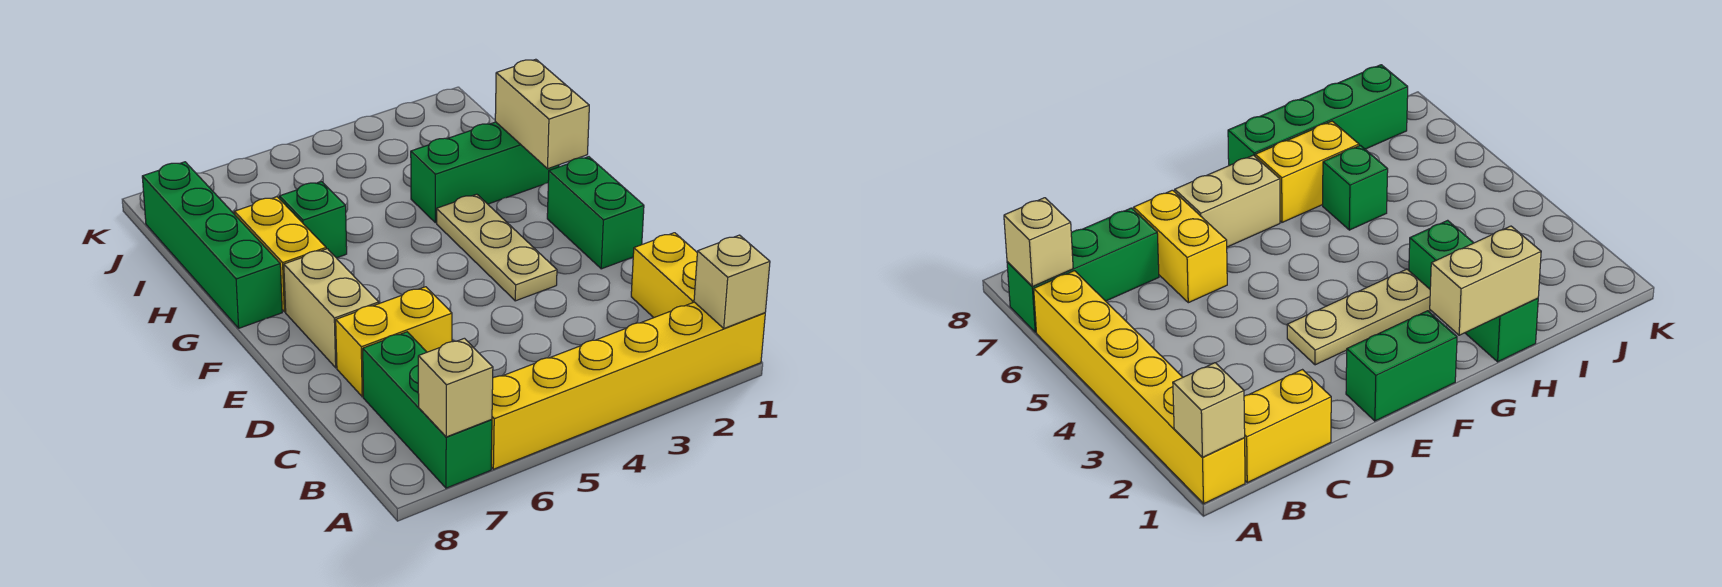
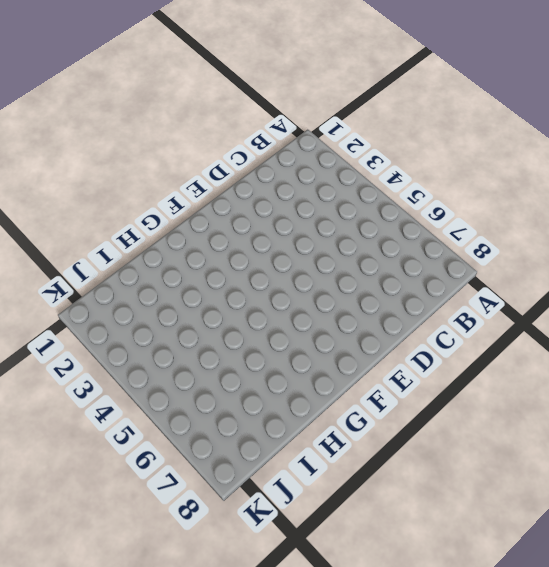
none -> yellow brick A1:A6 level 1
none -> green brick A7:C7 level 1
none -> yellow brick B1:C1 level 1

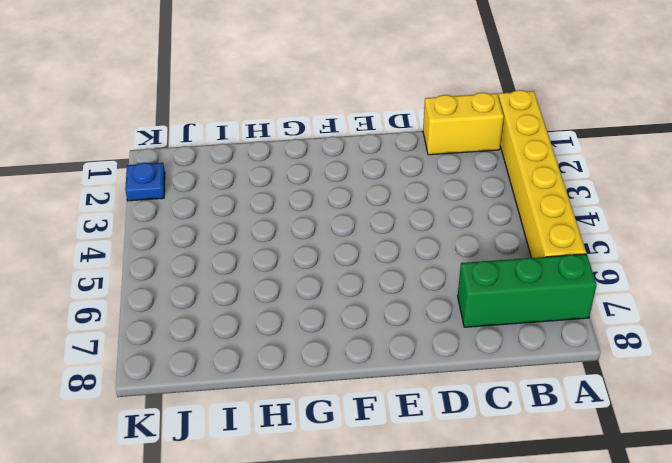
blue plate K2 level 1 -> none
none -> yellow brick D6:D7 level 1
none -> green brick E1:F1 level 1
none -> tan plate E3:G3 level 1

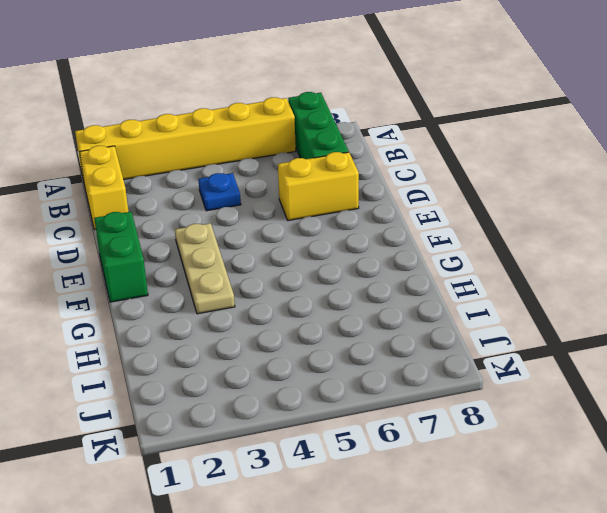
blue plate C4 level 1 -> none
none -> tan brick E7:F7 level 1
none -> yellow brick G7:H7 level 1
none -> green brick G8:J8 level 1

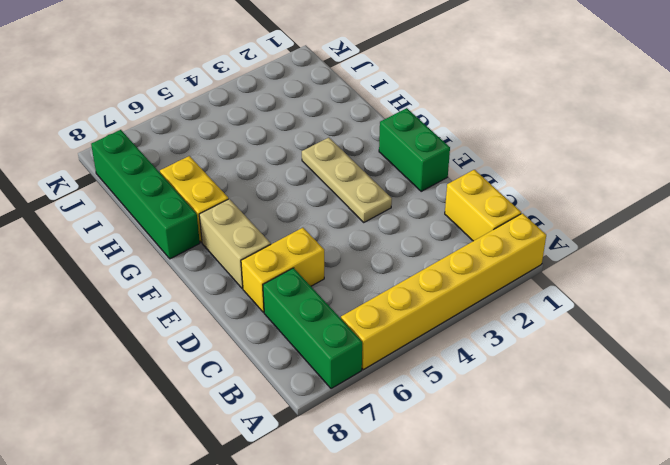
none -> green brick H1:H3 level 1
none -> green brick H6 level 1
none -> tan brick A1 level 2

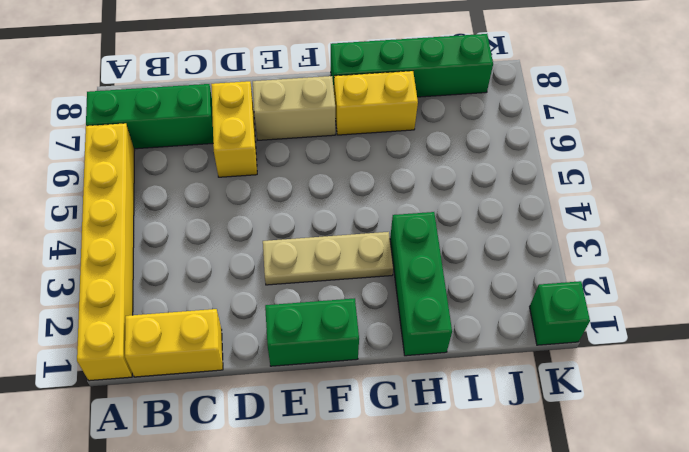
green brick K1 level 1 -> green brick H6 level 1
none -> tan brick A1 level 2
none -> tan brick A7 level 2
none -> tan brick G1:H1 level 2

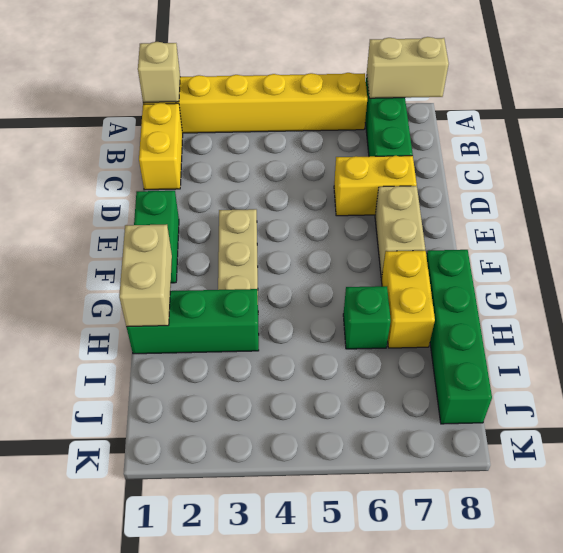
tan brick A7:A8 level 2 -> tan brick A7 level 2

